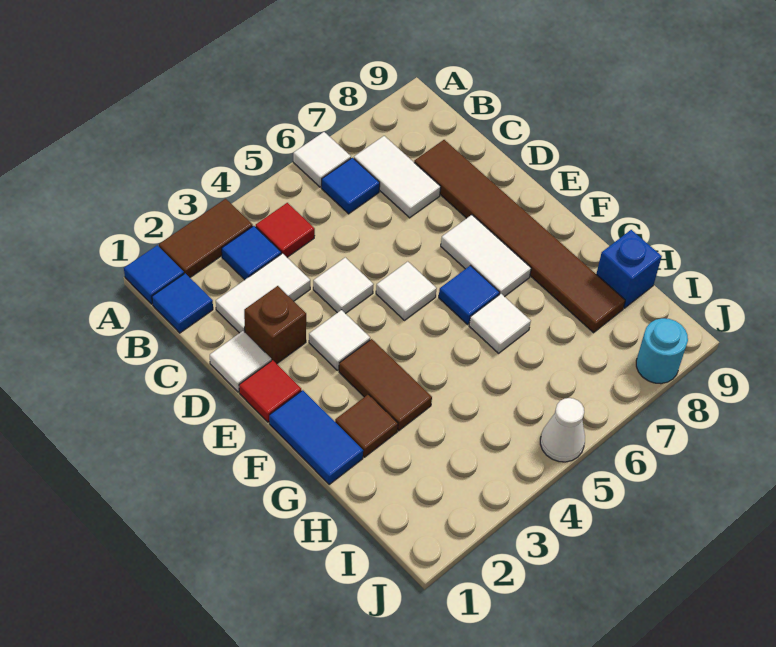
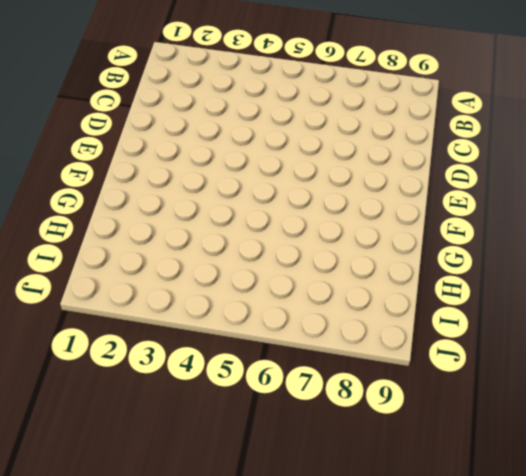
none -> blue tile A1 level 1
none -> brown tile A2:A3 level 1
none -> white tile A6 level 1

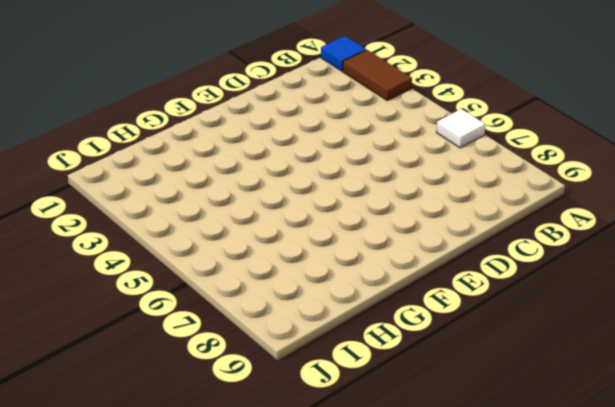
none -> blue tile B1 level 1
none -> blue tile B3 level 1
none -> red tile B4 level 1

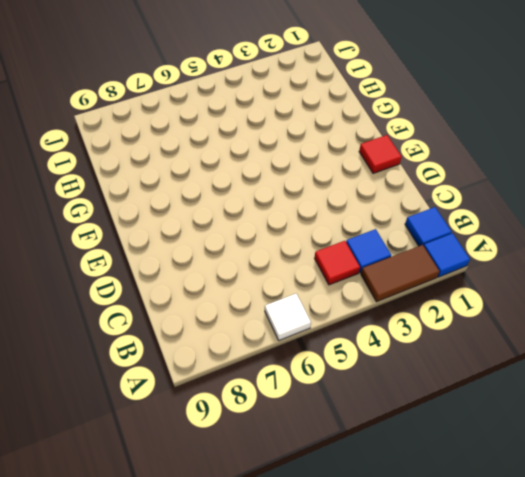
none -> blue tile B6 level 1
none -> white tile B7:C7 level 1
none -> white tile C2:C3 level 1

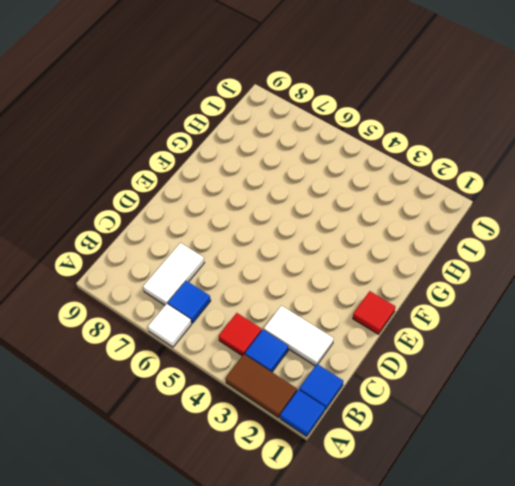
none -> brown tile C8:H8 level 1
none -> white tile D1 level 1
none -> brown brick D2 level 1

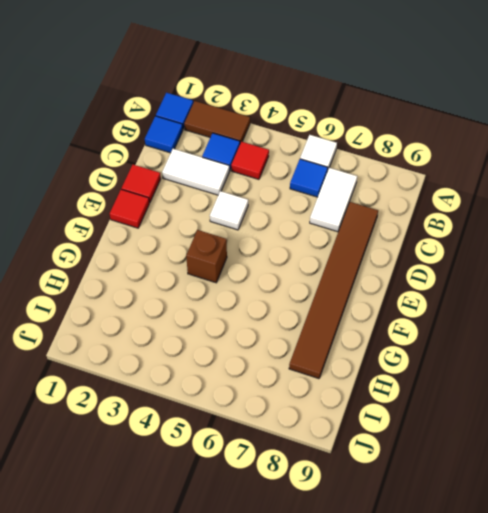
red tile D1 level 1 -> white tile D1 level 1
brown brick F4 level 1 -> brown brick D2 level 1
none -> white tile E3 level 1
none -> white tile E5 level 1
none -> white tile E7:F7 level 1

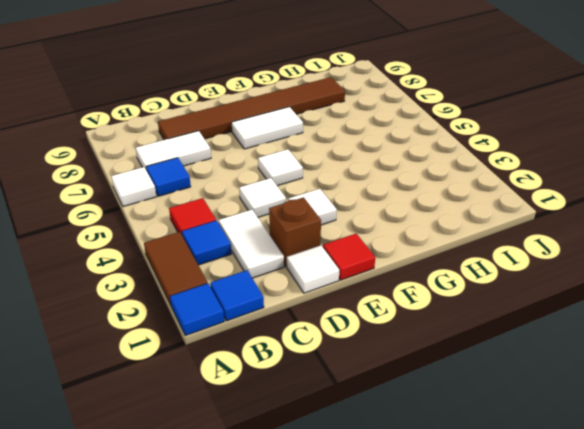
none -> blue tile F1:G1 level 1
none -> brown tile F3:G3 level 1
none -> blue tile F6 level 1

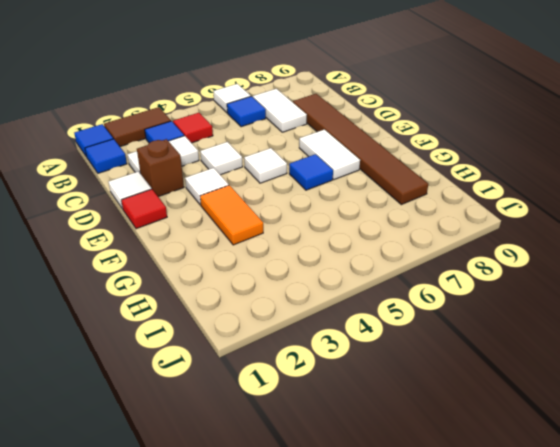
orange tile F3:G3 level 1 -> brown tile F3:G3 level 1
none -> blue tile F1:G1 level 1
none -> brown tile G2 level 1
none -> white tile G6 level 1

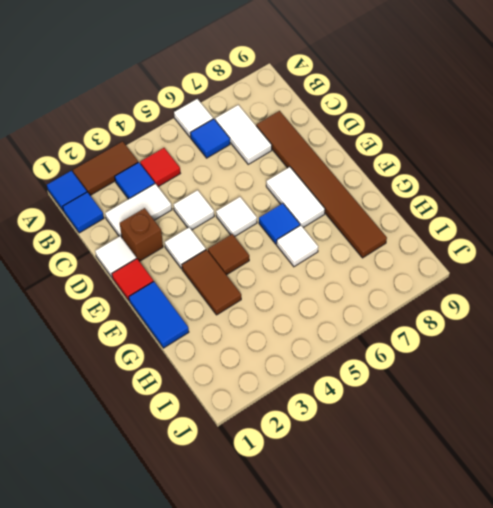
brown tile F4 level 1 -> brown tile G2 level 1
none -> blue brick H9 level 1
none -> white cone J5 level 1
none -> cyan round brick J8 level 1

